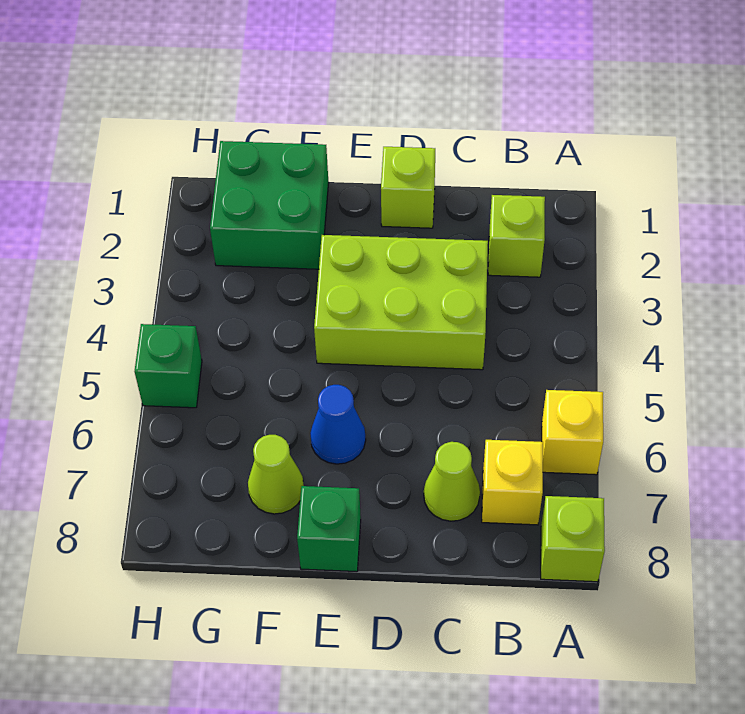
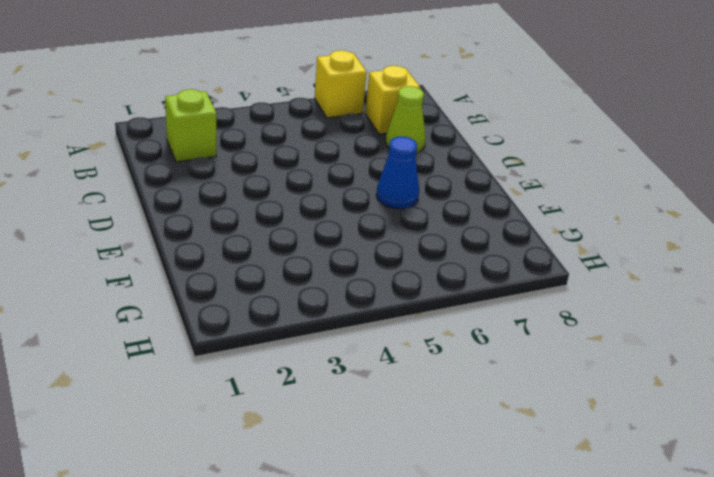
none -> lime brick A8 level 1
none -> lime brick C3:E4 level 1
none -> lime brick D1 level 1

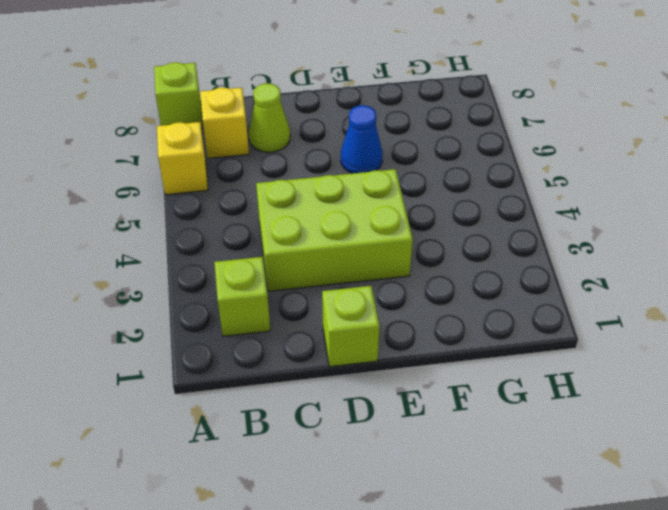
none -> green brick E8 level 1
none -> green brick F1:G2 level 1
none -> lime cone F7 level 1

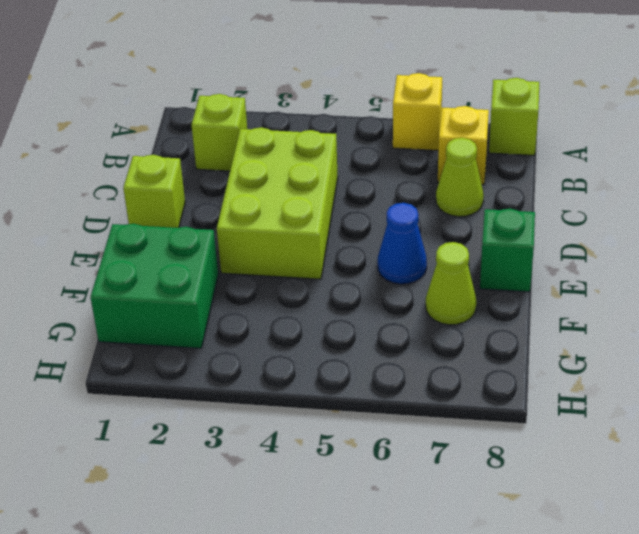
none -> green brick H5 level 1

